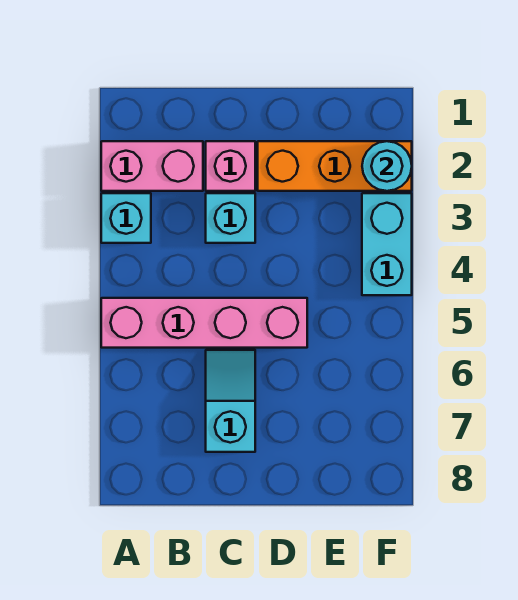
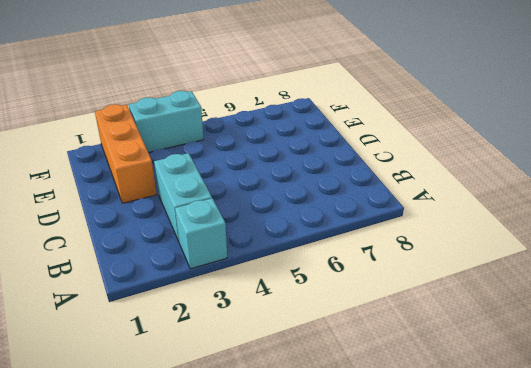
cyan brick B3:C3 level 1 -> cyan brick C3 level 1
none -> pink brick A2:B2 level 1
none -> pink brick A5:D5 level 1

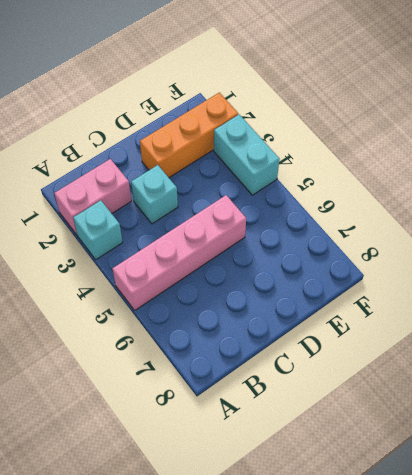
none -> pink brick C2 level 1
none -> cyan slope C6:C7 level 1 top 7

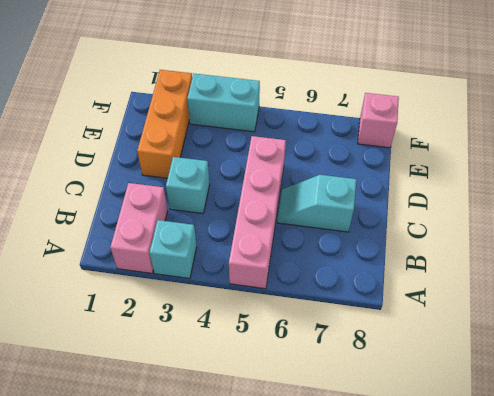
pink brick F8 level 1 -> pink brick C2 level 1
none -> cyan round brick F2 level 2

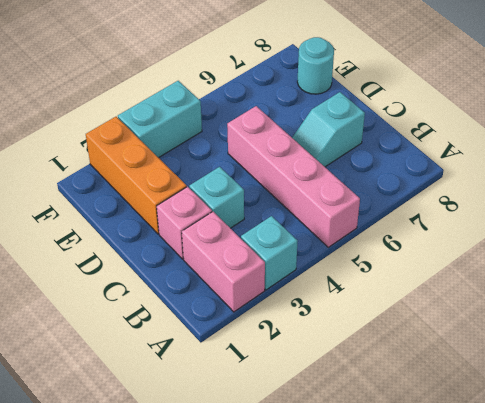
cyan round brick E8 level 1 -> cyan round brick F2 level 2

